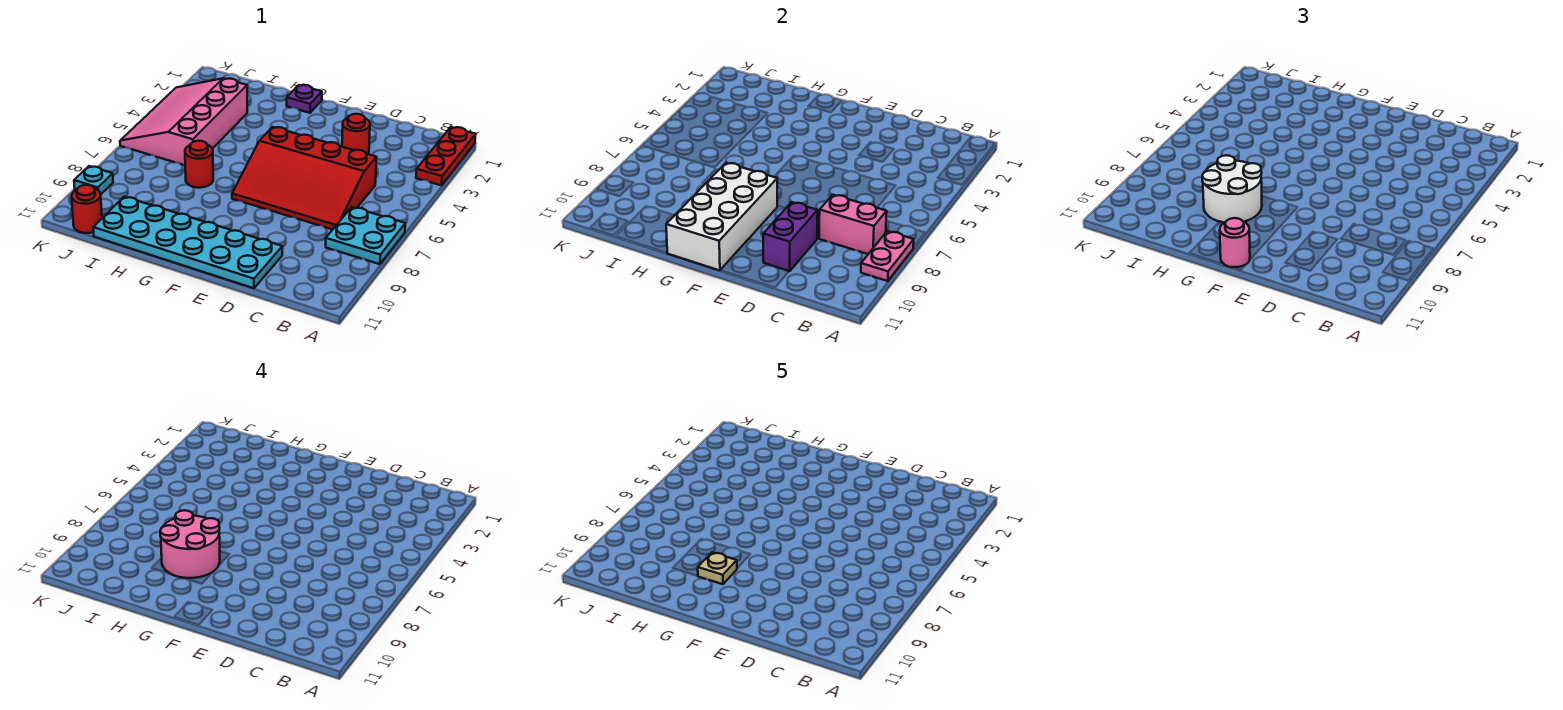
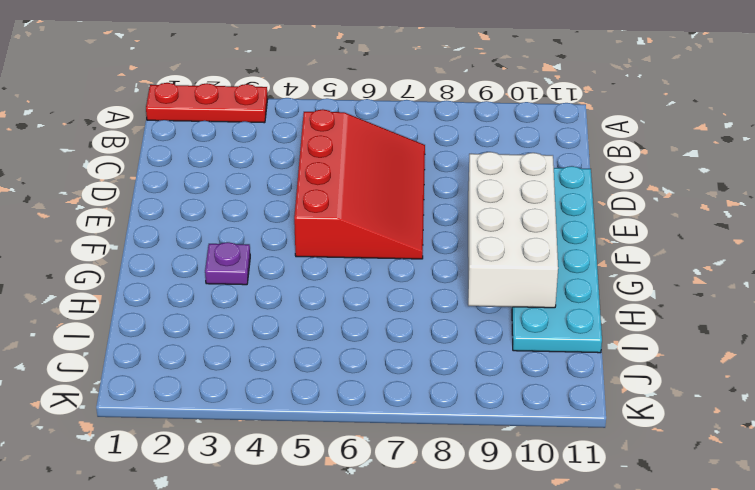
white brick E9:H10 level 2 -> white brick F8:G11 level 2
purple plate G3 level 1 -> purple plate G1 level 1
none -> cyan plate A7:B8 level 1
none -> red round brick D3 level 1
none -> red round brick H7 level 1

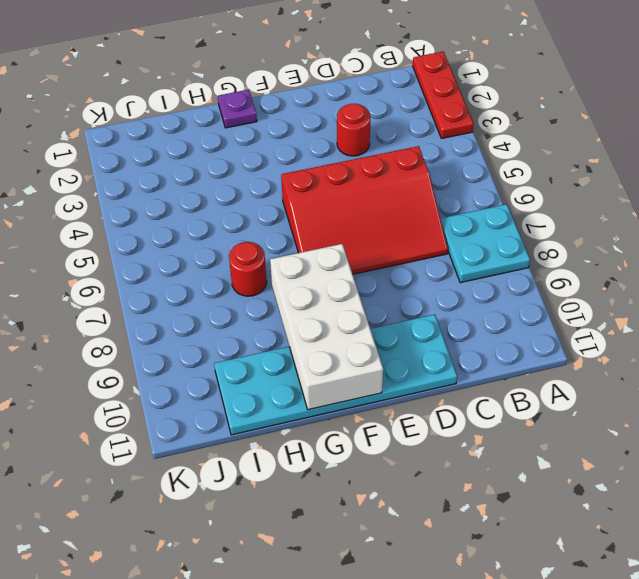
none -> pink slope I3:K6 level 1 top I
none -> red round brick J11 level 1
none -> cyan plate K9 level 1

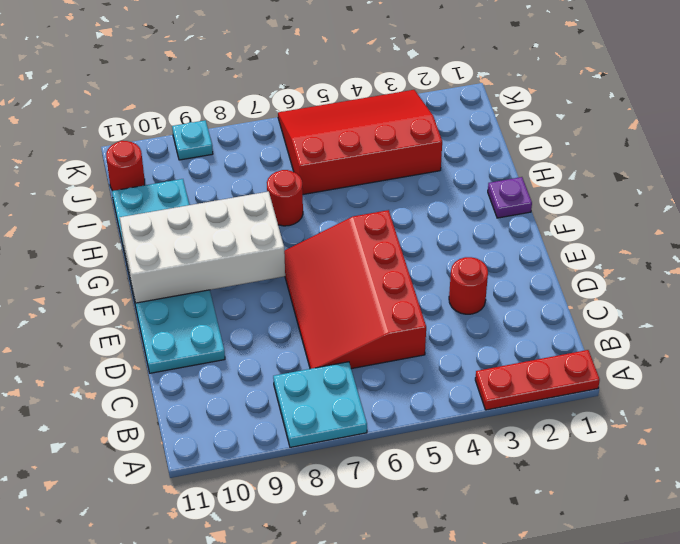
red slope I3:K6 level 1 top I -> pink slope I3:K6 level 1 top I
none -> pink plate A8:A9 level 2
none -> pink brick B8:C8 level 2
none -> purple brick D9:D10 level 2

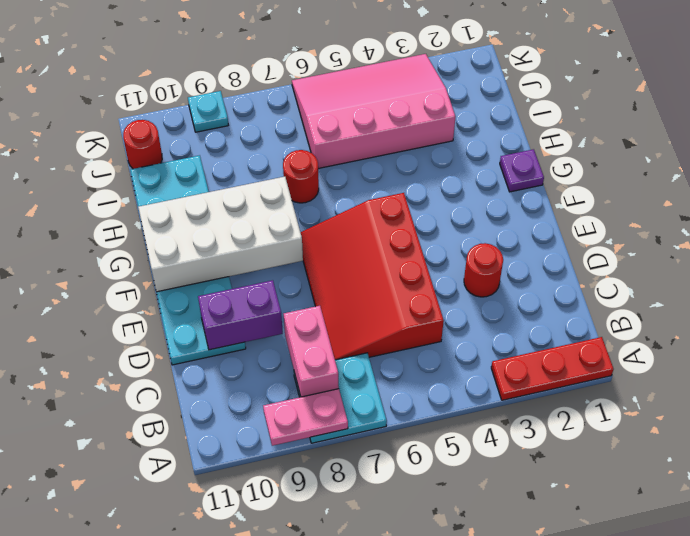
none -> pink round brick F11 level 3
none -> white round brick G8:H9 level 3
none -> pink round brick G8:H9 level 4

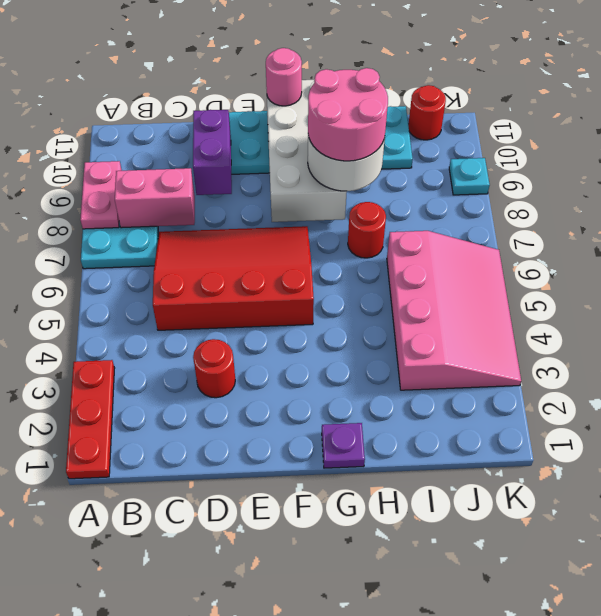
none -> tan plate G9 level 5

